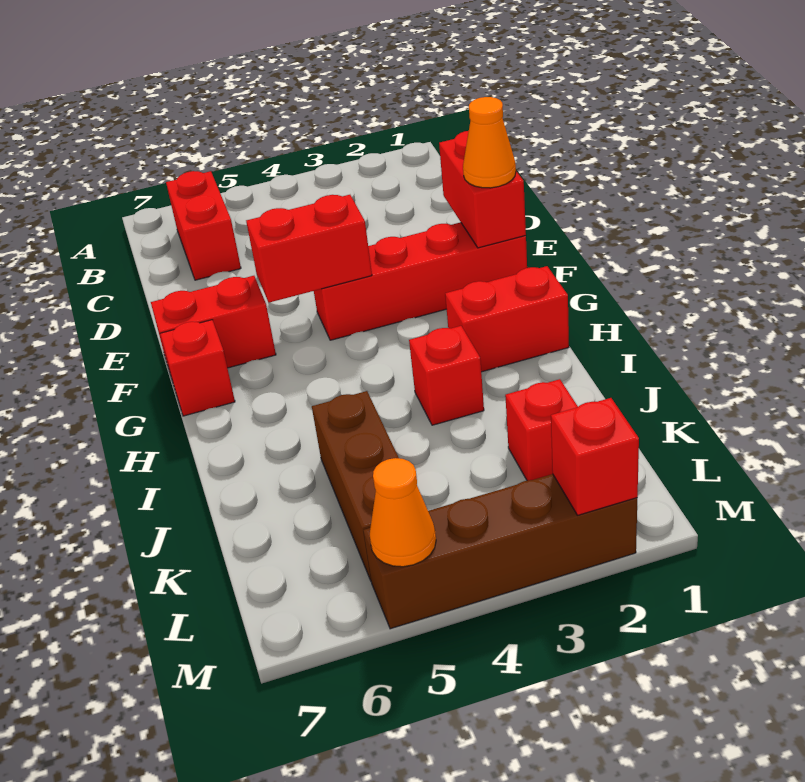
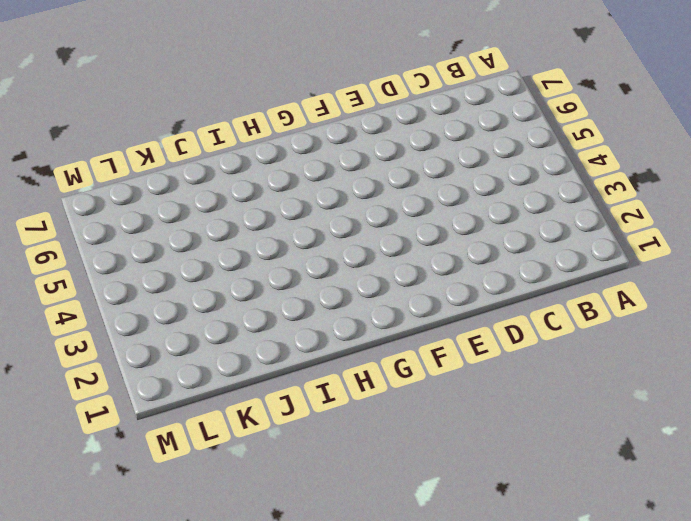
none -> red brick B6:C6 level 1
none -> red brick F1:F4 level 1
none -> red brick F6:F7 level 1

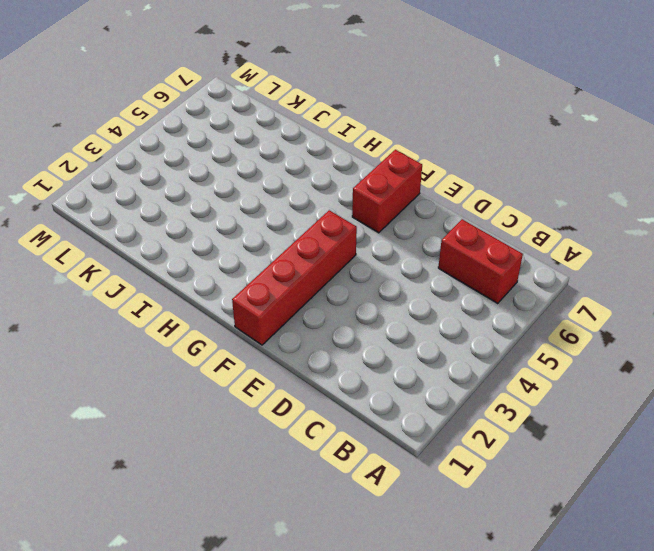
none -> red brick G7 level 1
none -> red brick H1:H2 level 1
none -> red brick I3 level 1

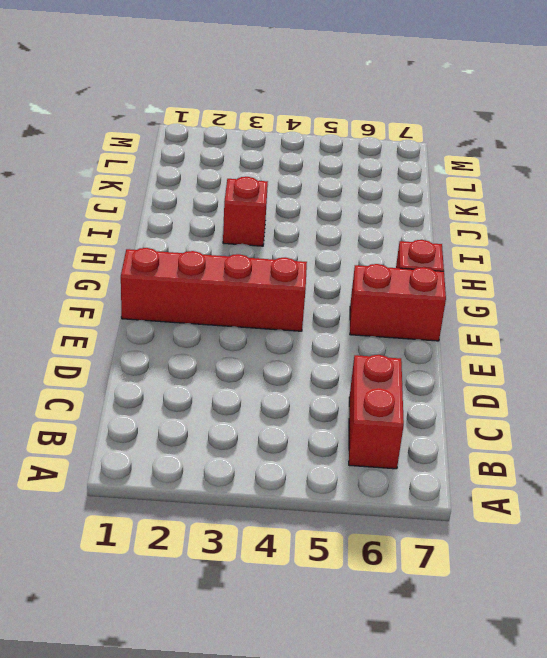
none -> red brick H1:H2 level 1
none -> brown brick J5:L5 level 1
none -> red brick K2 level 1

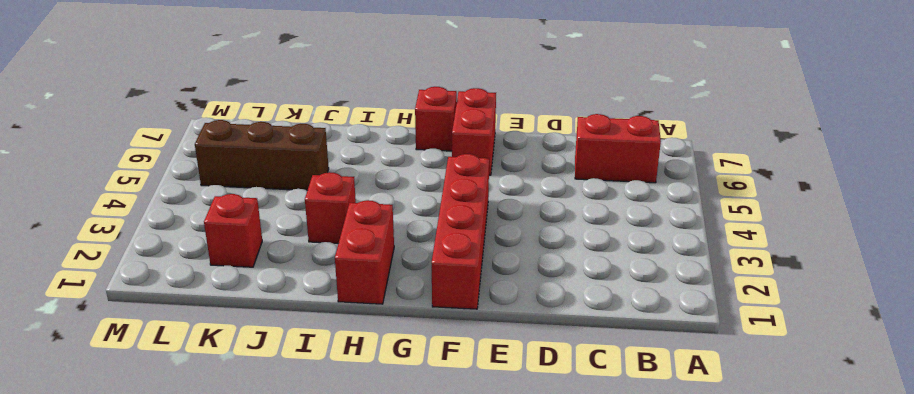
none -> brown brick M2:M5 level 1
none -> red brick E1:F1 level 2
none -> red brick F4:F5 level 2

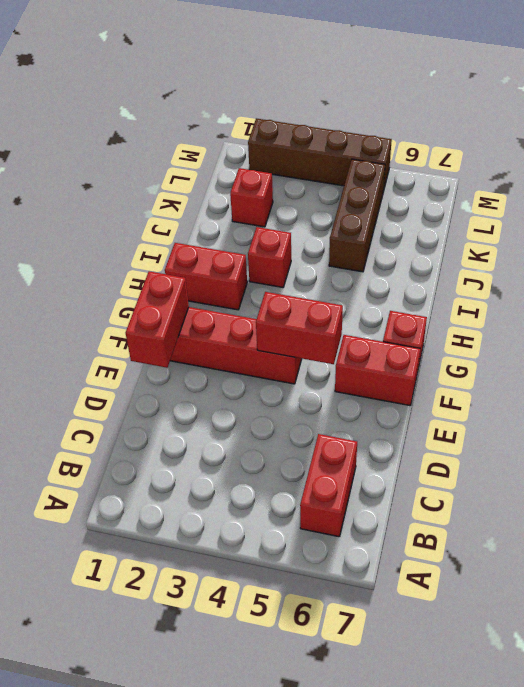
none -> red brick M2 level 2
none -> orange cone M5 level 2
none -> orange cone F1 level 3

